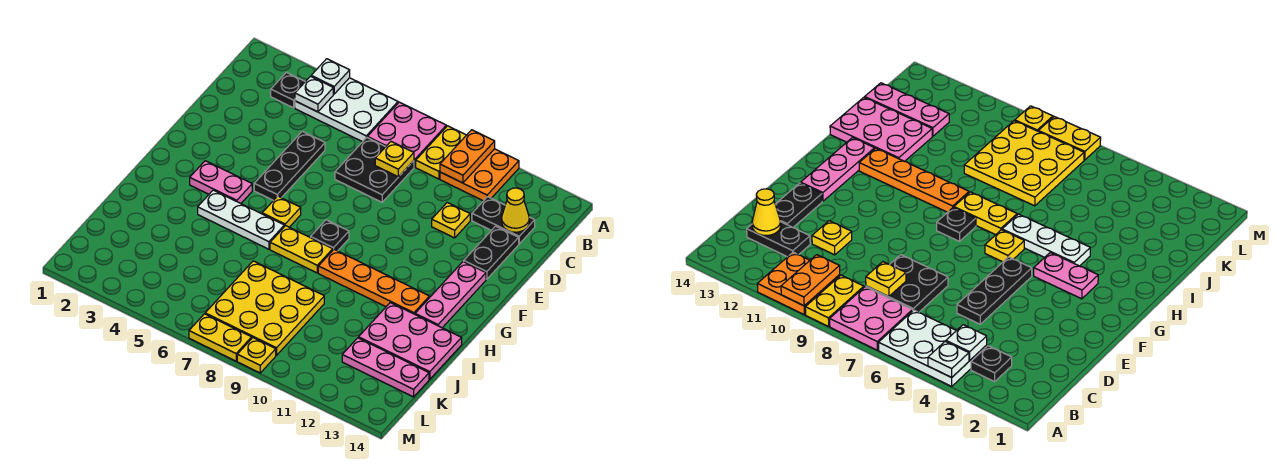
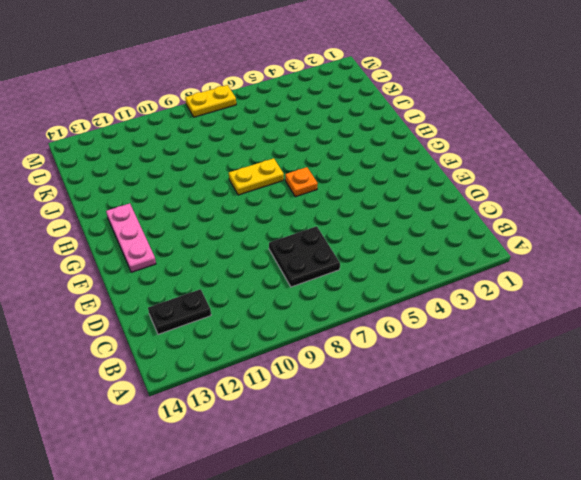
orange plate G6 level 1 -> yellow plate G6 level 1
none -> white plate A4:B6 level 1
none -> pink plate A7:B8 level 1
none -> yellow plate A9:B9 level 1

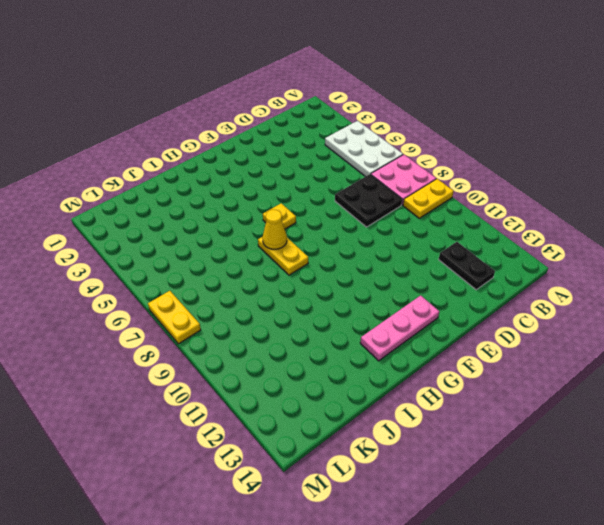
yellow cone H7 level 2 -> yellow cone C13 level 2
none -> orange plate A10:B11 level 1
none -> black plate B3 level 1
none -> black plate D5:F5 level 1

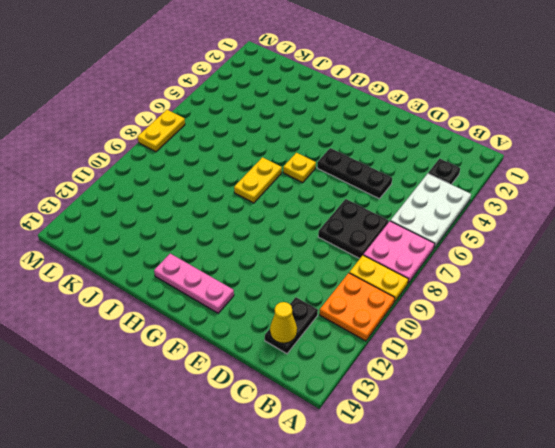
none -> yellow plate D11 level 1
none -> black plate D13:E13 level 1
none -> pink plate G3:G4 level 1

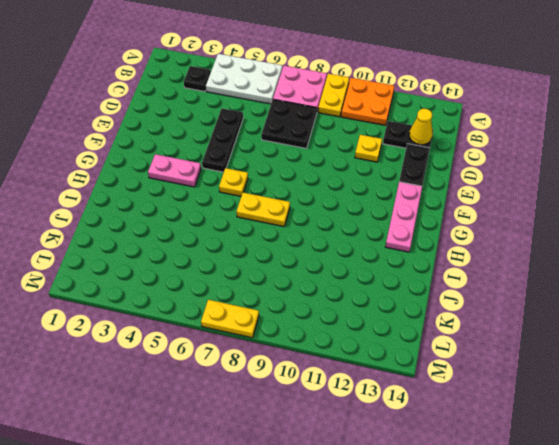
none -> black plate G8 level 1
none -> white plate H4:H6 level 1
none -> orange plate H9:H12 level 1

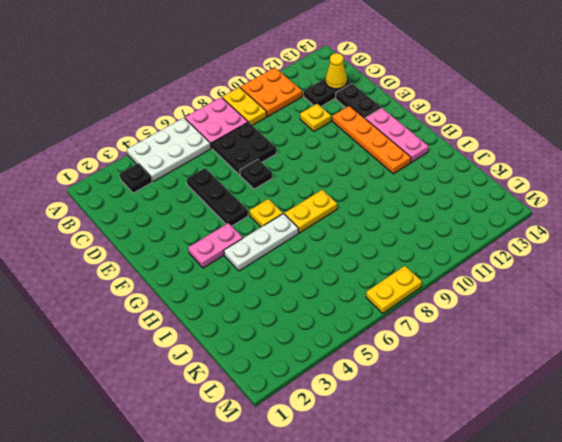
black plate E7 level 1 -> black plate G8 level 1
orange plate E12:H12 level 1 -> orange plate H9:H12 level 1
none -> pink plate I12:J14 level 1
none -> yellow plate J7:L9 level 1
none -> pink plate K12:K14 level 1

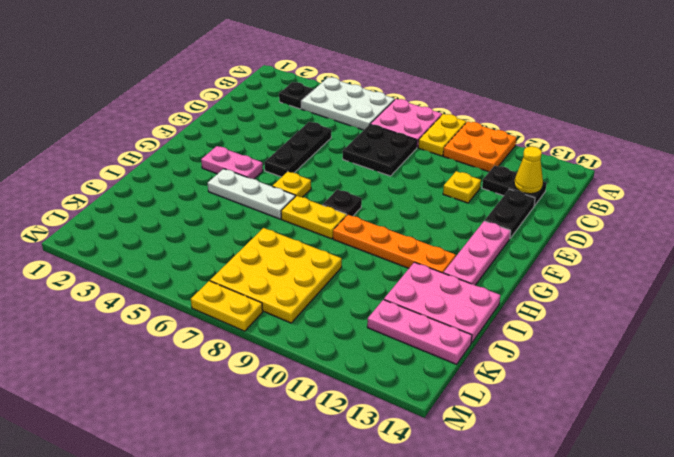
none -> yellow plate M9 level 1
none -> white plate A4 level 2
none -> orange plate A10:B10 level 2

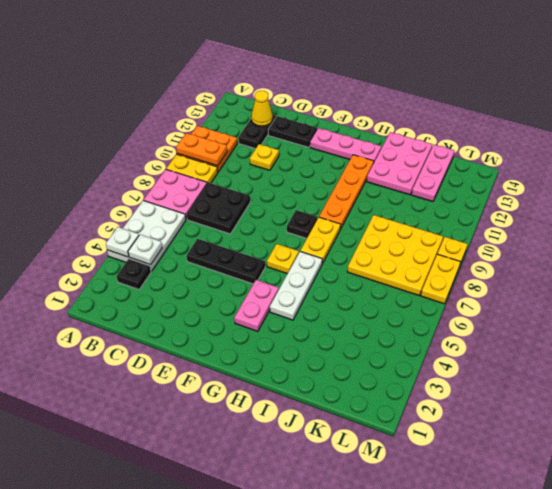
none -> yellow plate C8 level 2

